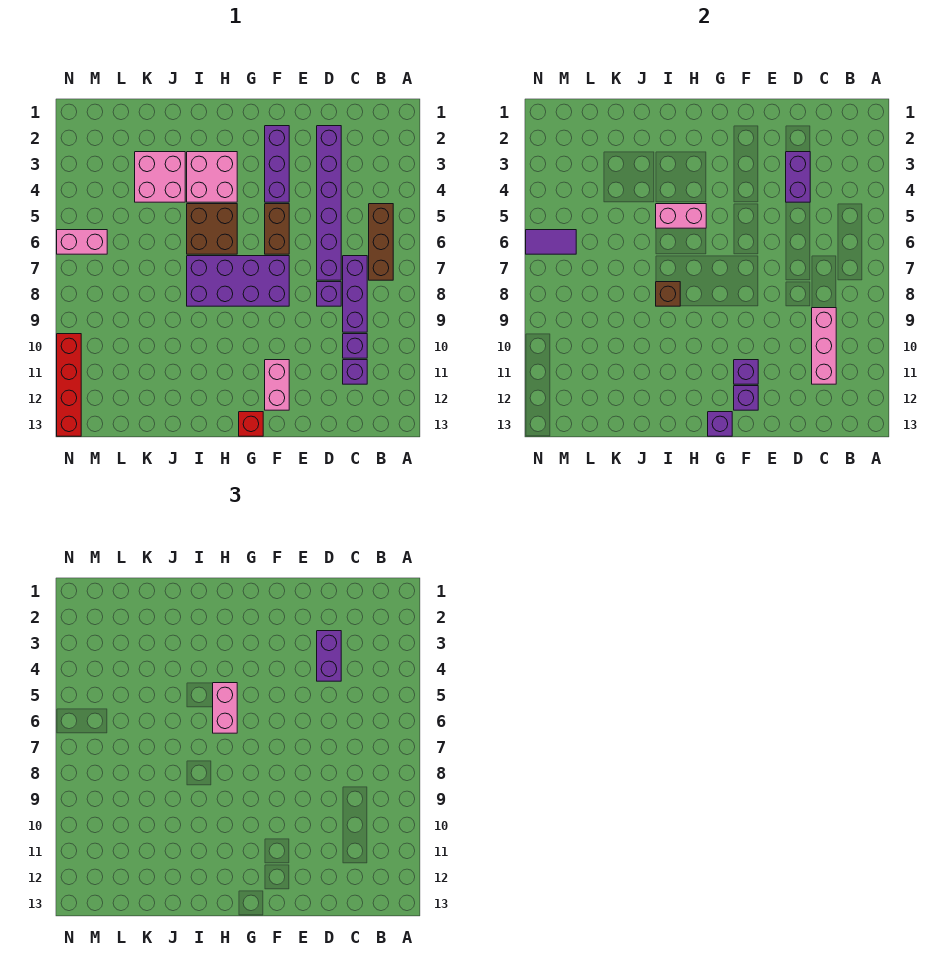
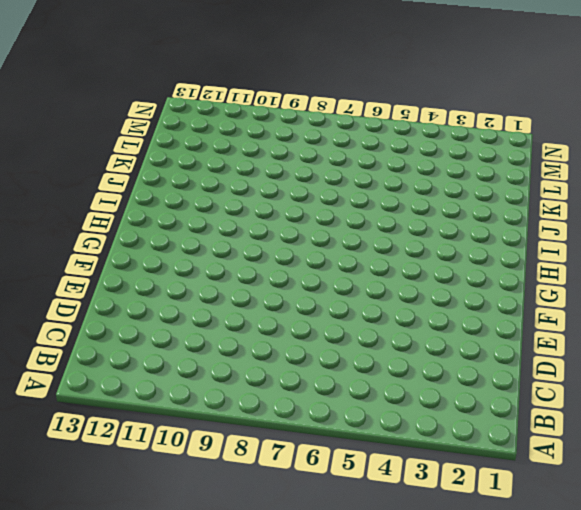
none -> brown brick B5:B7 level 1
none -> purple brick C7:C9 level 1
none -> purple brick C10 level 1

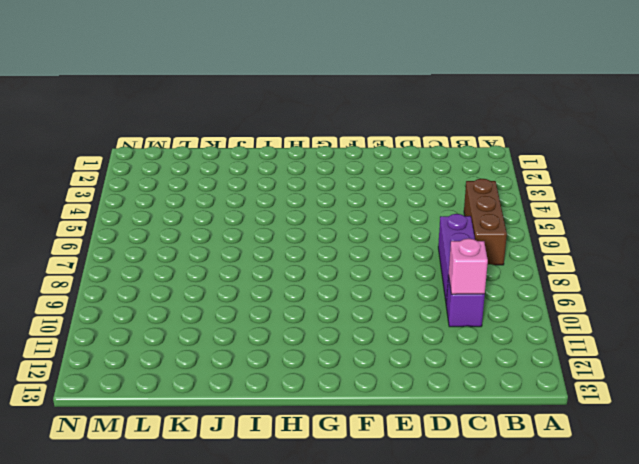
pink brick C10 level 2 -> pink brick C9:C11 level 2
none -> purple brick C11 level 1
none -> purple brick D2:D7 level 1
none -> purple brick D8 level 1

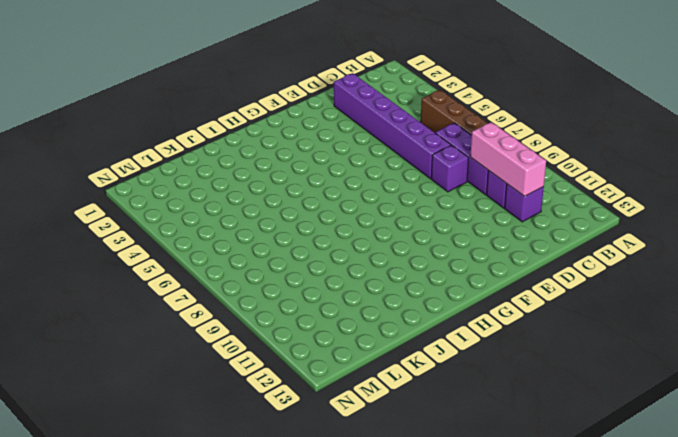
none -> purple brick F2:F4 level 1
none -> brown brick F5:F6 level 1
none -> purple brick F7:I8 level 1

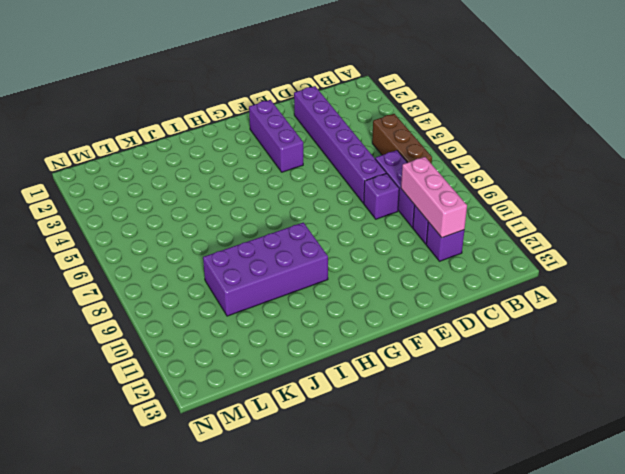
purple brick H9:K10 level 1 -> purple brick F7:I8 level 1
none -> brown brick F5:F6 level 1
none -> pink brick F11:F12 level 1
none -> red brick G13 level 1

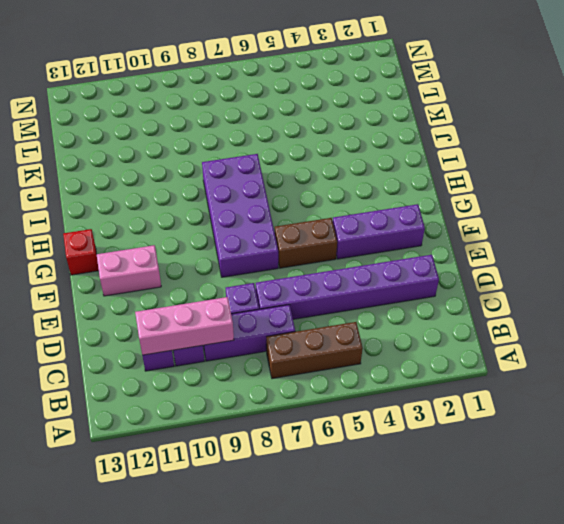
none -> pink brick H3:I4 level 1
none -> brown brick H5:I6 level 1
none -> pink brick J3:K4 level 1

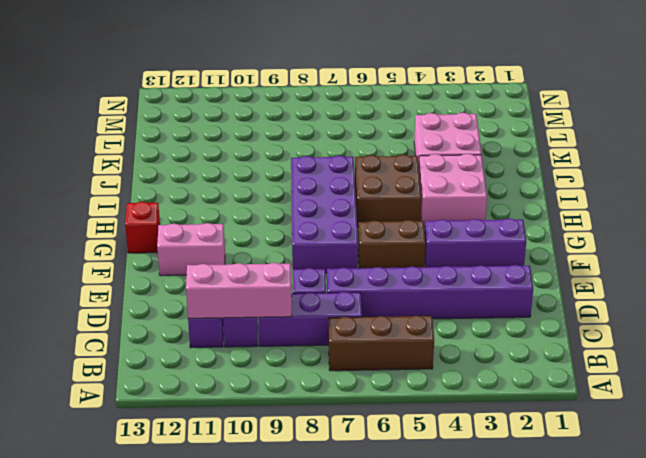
none -> pink brick M6:N6 level 1
none -> red brick N10:N13 level 1
none -> purple brick D3:D4 level 2

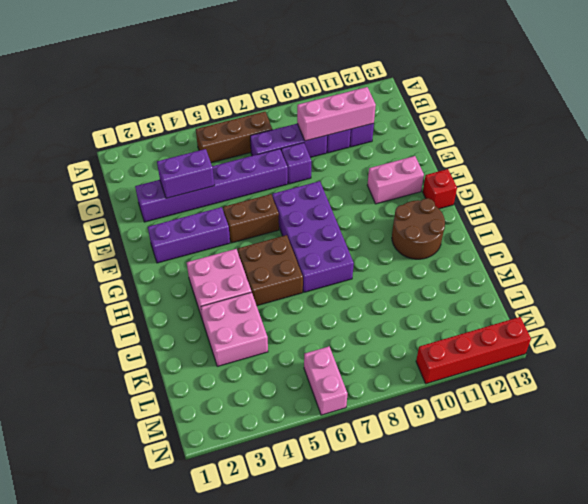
brown round brick H11:I12 level 1 -> none
none -> purple brick F11 level 2
none -> purple brick F12 level 2
none -> purple brick G13 level 2

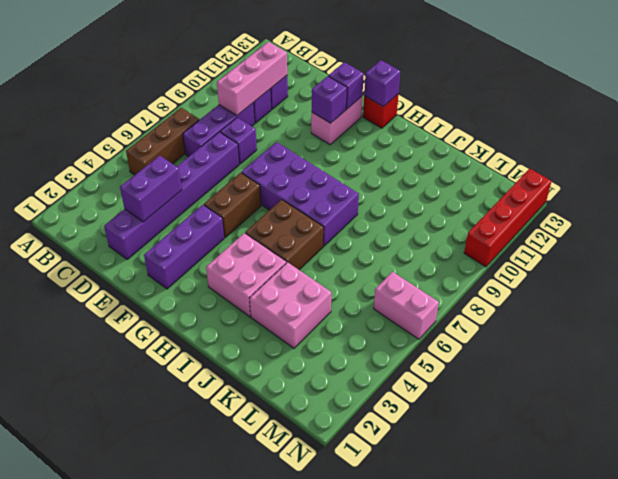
none -> pink brick H5:I5 level 2
none -> brown brick I8 level 2
none -> purple tile M6:N6 level 2

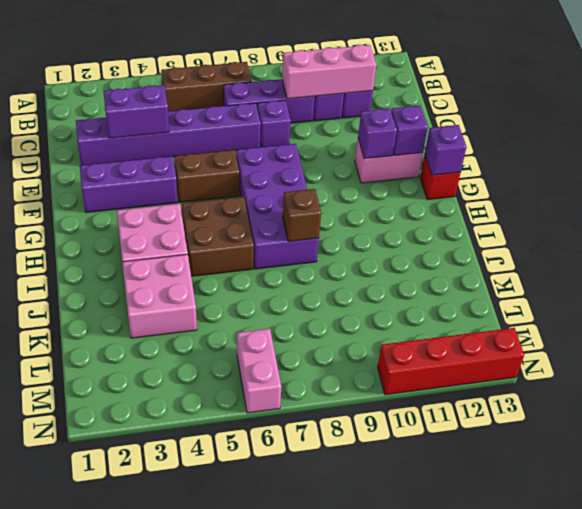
none -> pink brick H5:I5 level 2
none -> purple tile M6:N6 level 2
none -> purple brick D3:D4 level 3

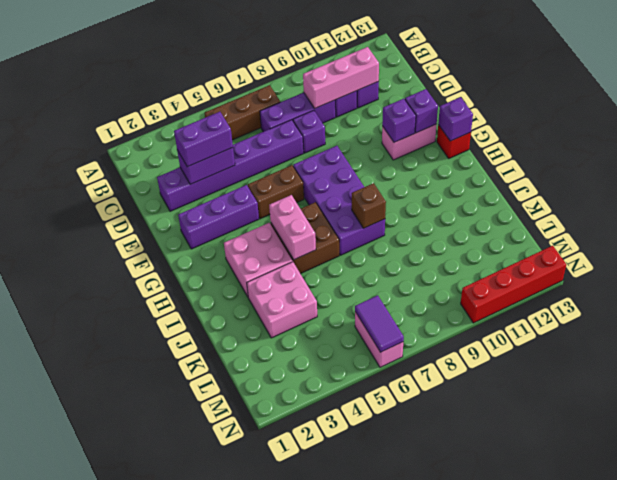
none -> pink brick H5:H6 level 3

